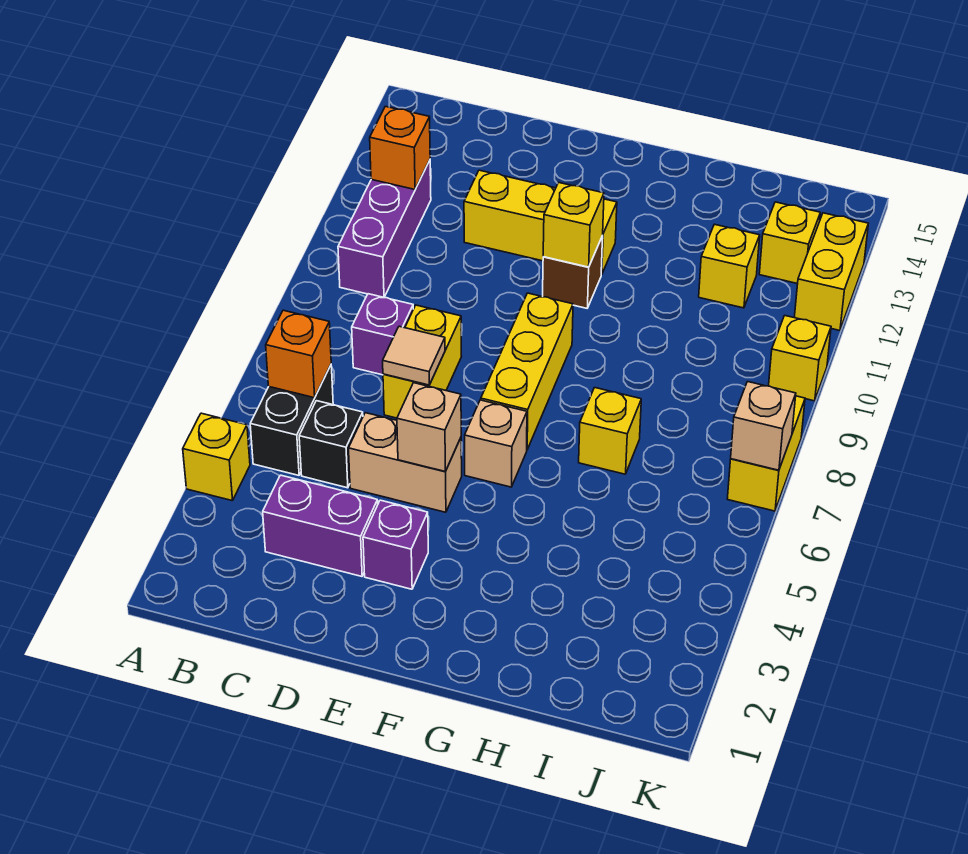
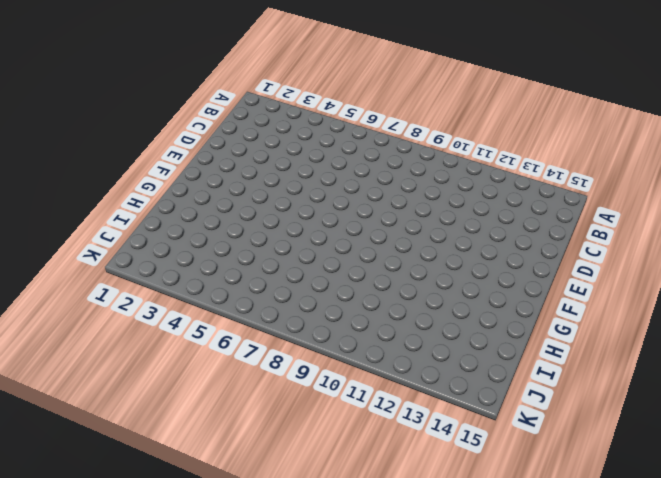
none -> yellow brick A4 level 1
none -> black brick B5:B6 level 1
none -> purple brick B10:B12 level 1

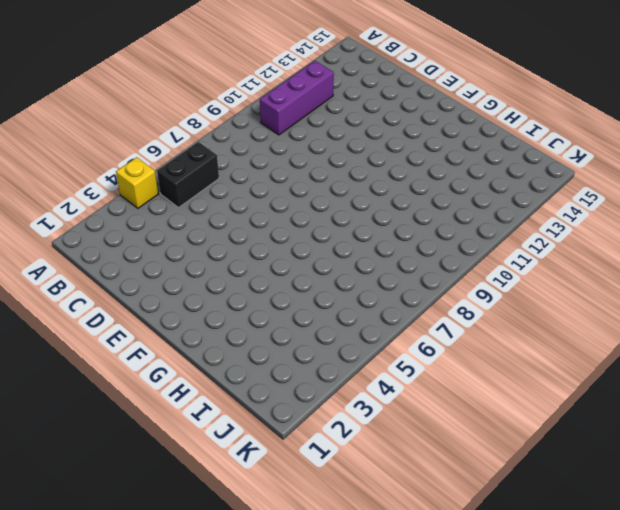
none -> purple brick C3:D3 level 1
none -> black brick C5 level 1
none -> purple brick C8 level 1

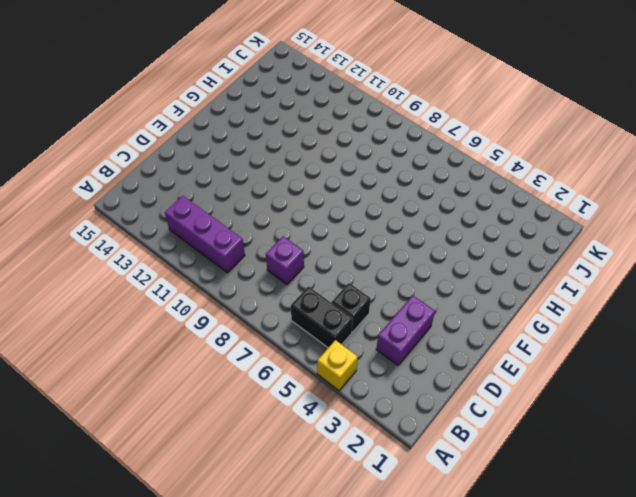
none -> tan brick D5:E5 level 1
none -> yellow brick D7:D8 level 1
none -> yellow brick D12:F12 level 1

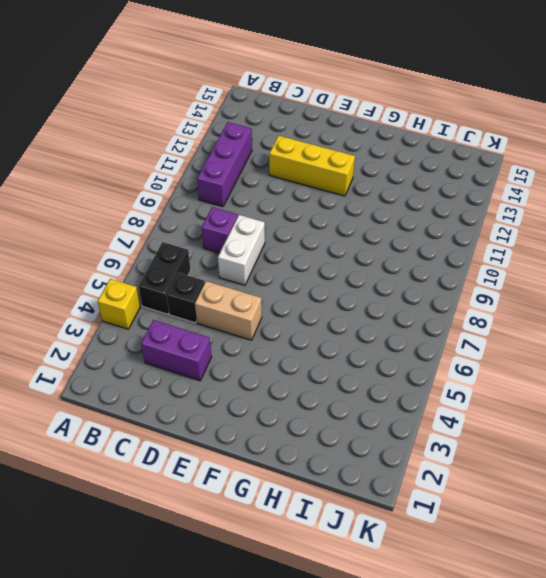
white brick D7:D8 level 1 -> yellow brick D7:D8 level 1
none -> purple brick E3 level 1
none -> tan brick F6 level 1
none -> yellow brick F7:F9 level 1

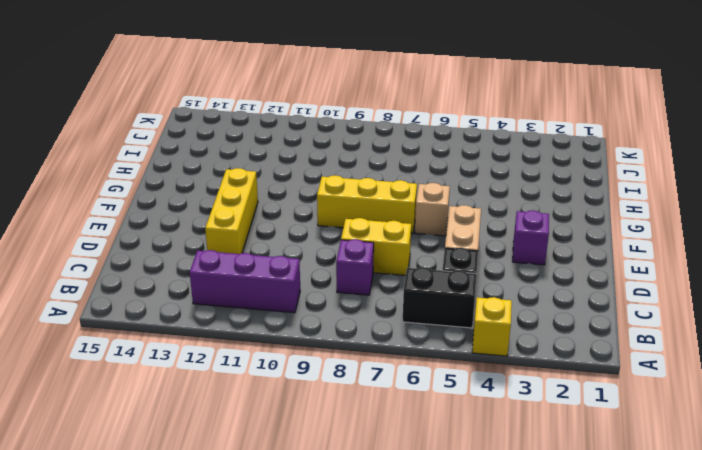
none -> purple brick C3:D3 level 1
none -> brown brick F11 level 1
none -> yellow brick H7 level 1

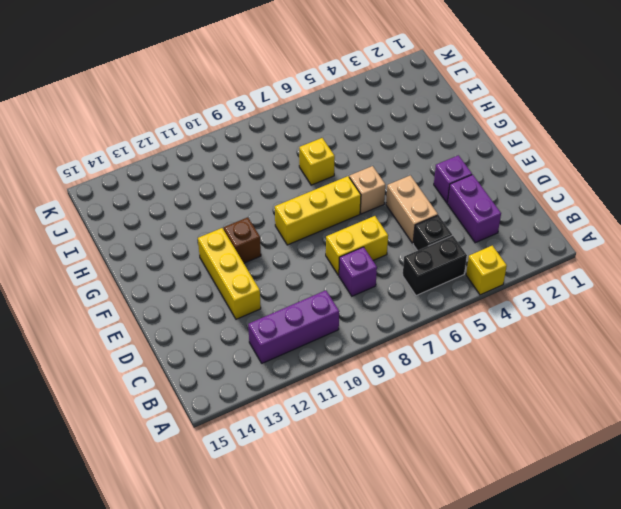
none -> yellow brick I12 level 1
none -> yellow brick J13 level 1
none -> yellow brick K7:K8 level 1

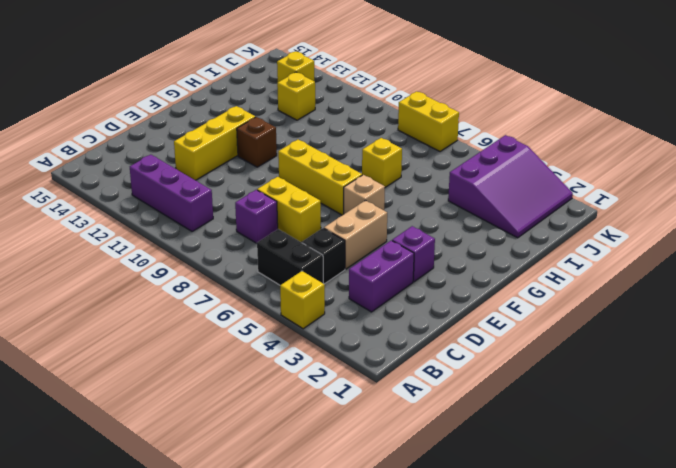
purple slope I2:K4 level 1 top 4 -> none
none -> yellow brick K10 level 1
none -> yellow brick K12:K13 level 1
none -> orange brick B6 level 2

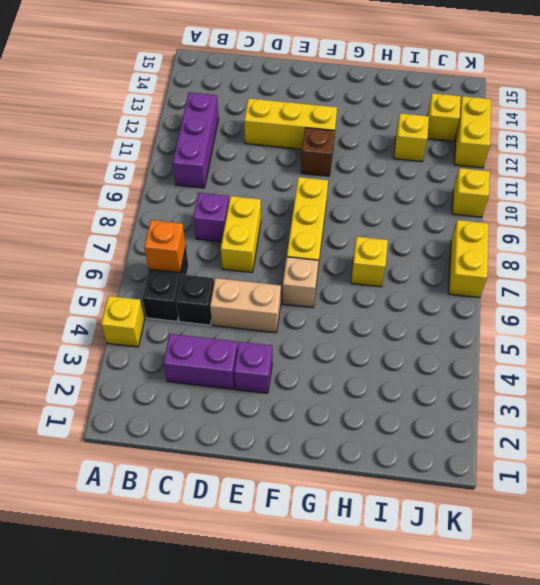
none -> orange brick B12 level 2
none -> tan tile D7 level 2
none -> tan brick E5 level 2

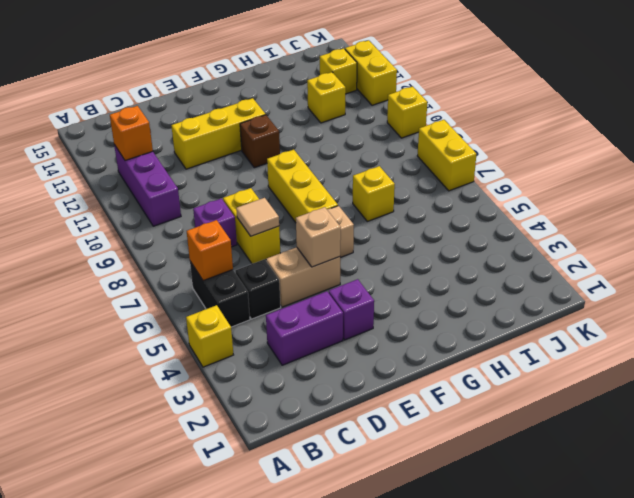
none -> yellow brick F11 level 2
none -> tan brick K7 level 2

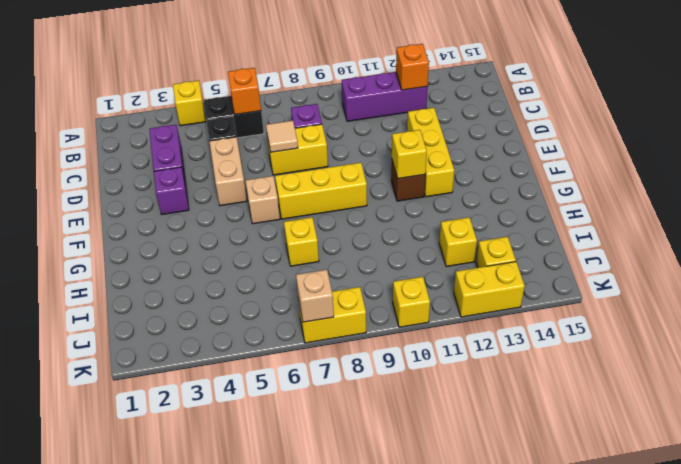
none -> tan brick E5 level 2

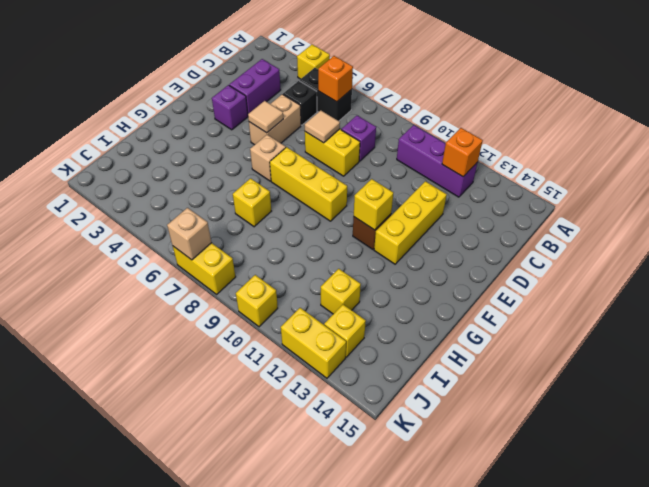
tan tile E5 level 2 -> tan brick E5 level 2

